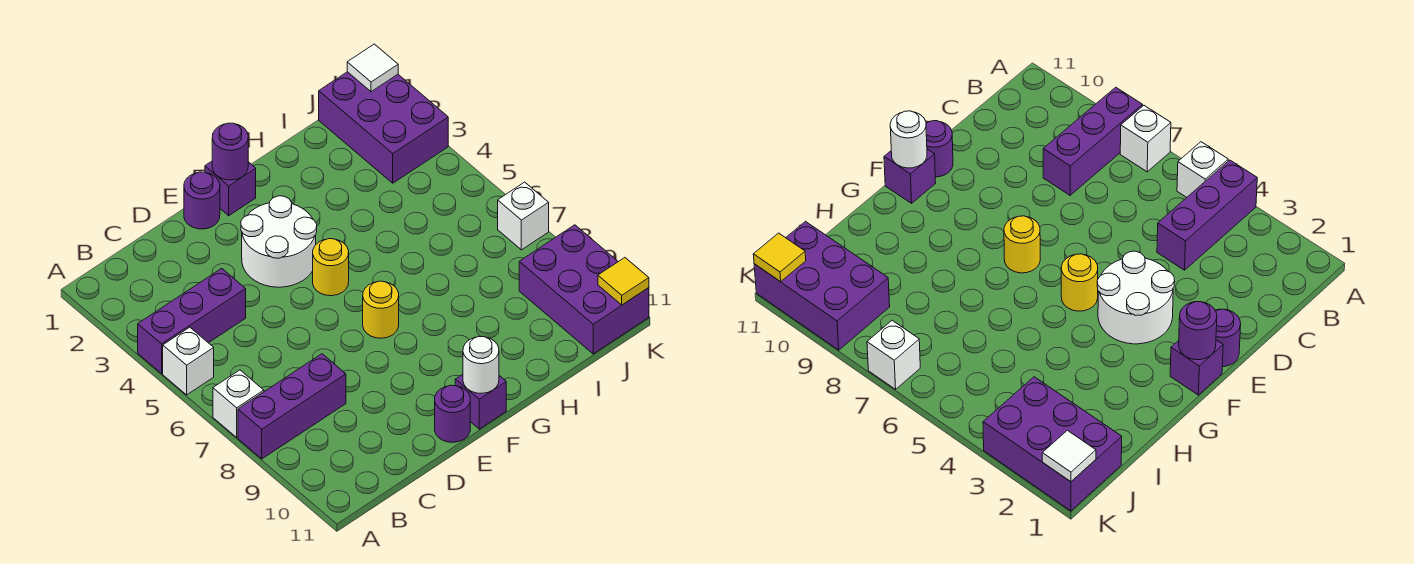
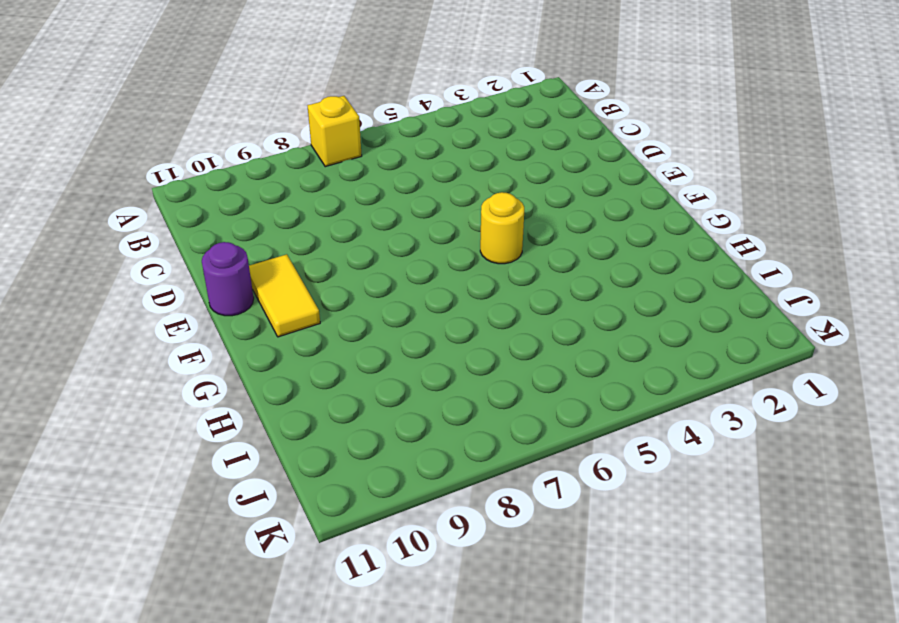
yellow brick A7 level 1 -> white brick A7 level 1
yellow tile E10:F10 level 1 -> none
none -> purple brick A4:C4 level 1
none -> white brick A5 level 1
none -> purple brick A8:C8 level 1

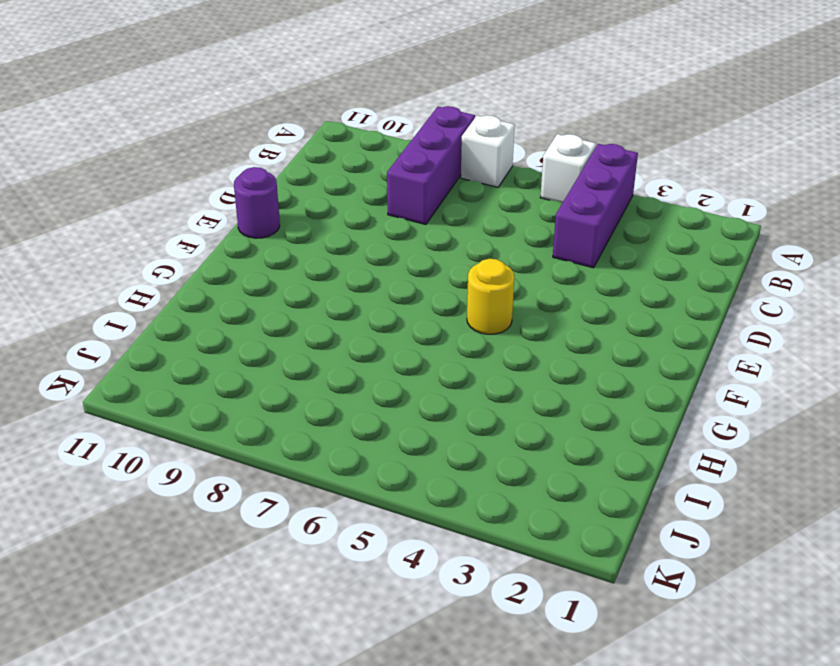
none -> purple round brick E1 level 1
none -> white round brick E3:F4 level 1
none -> purple brick F1 level 1

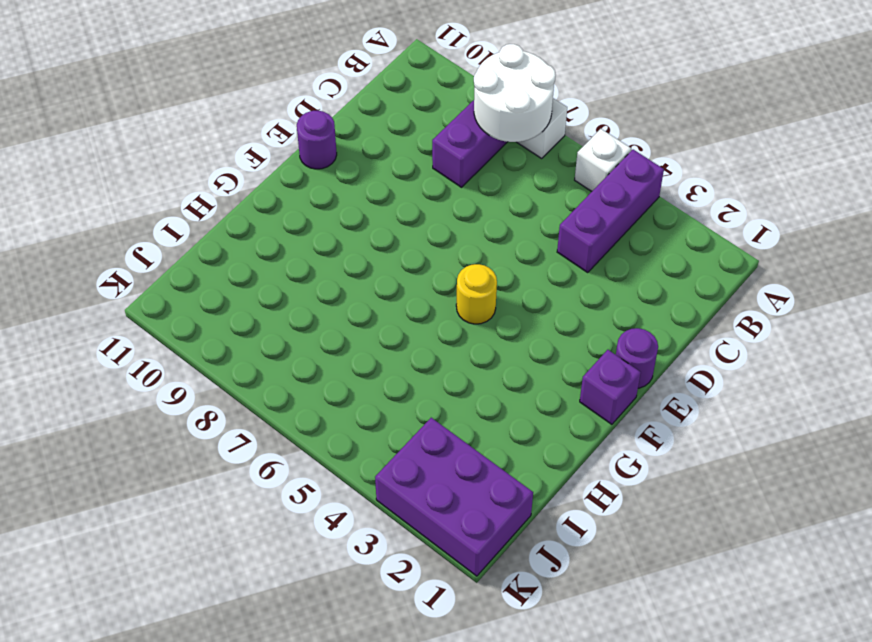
white round brick A7:B8 level 2 -> white round brick E3:F4 level 1
none -> yellow round brick F7 level 1
none -> purple brick F11 level 1
none -> purple brick J9:K11 level 1

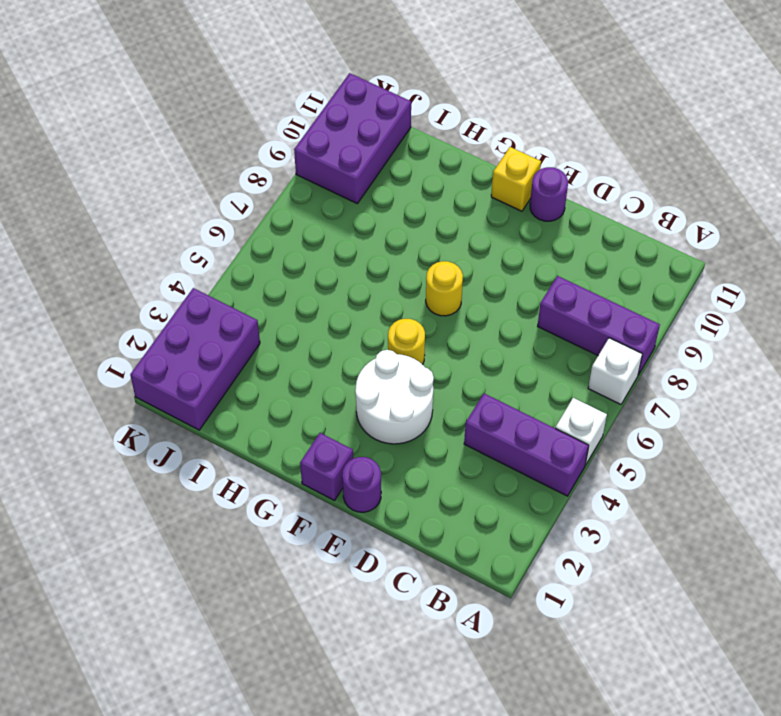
yellow brick F11 level 1 -> purple brick F11 level 1
none -> white brick K7 level 1
none -> purple round brick F1 level 2
none -> white round brick F11 level 2

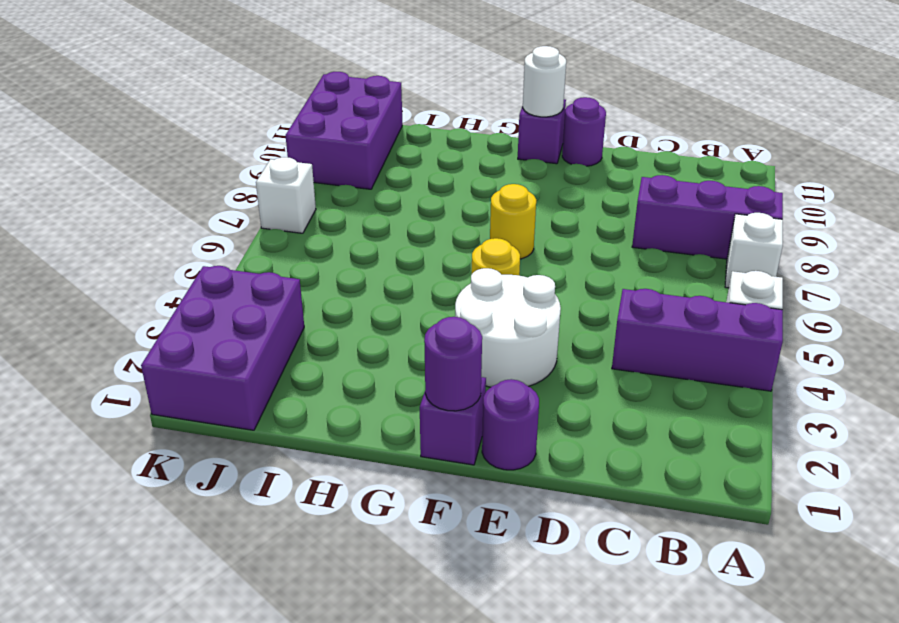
none -> white tile K1 level 2
none -> yellow tile K11 level 2

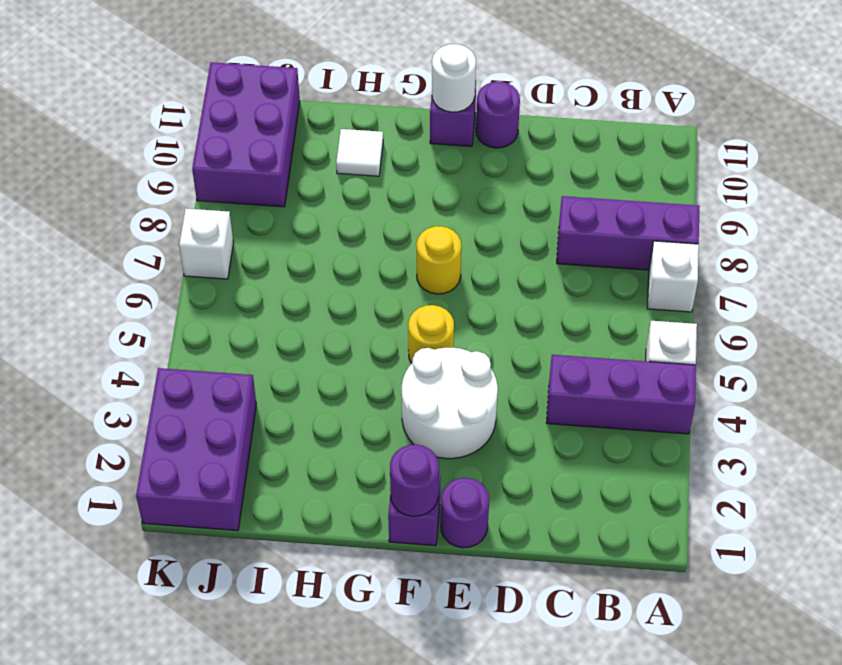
white tile H10 level 1 -> white tile K1 level 2
none -> yellow tile K11 level 2

